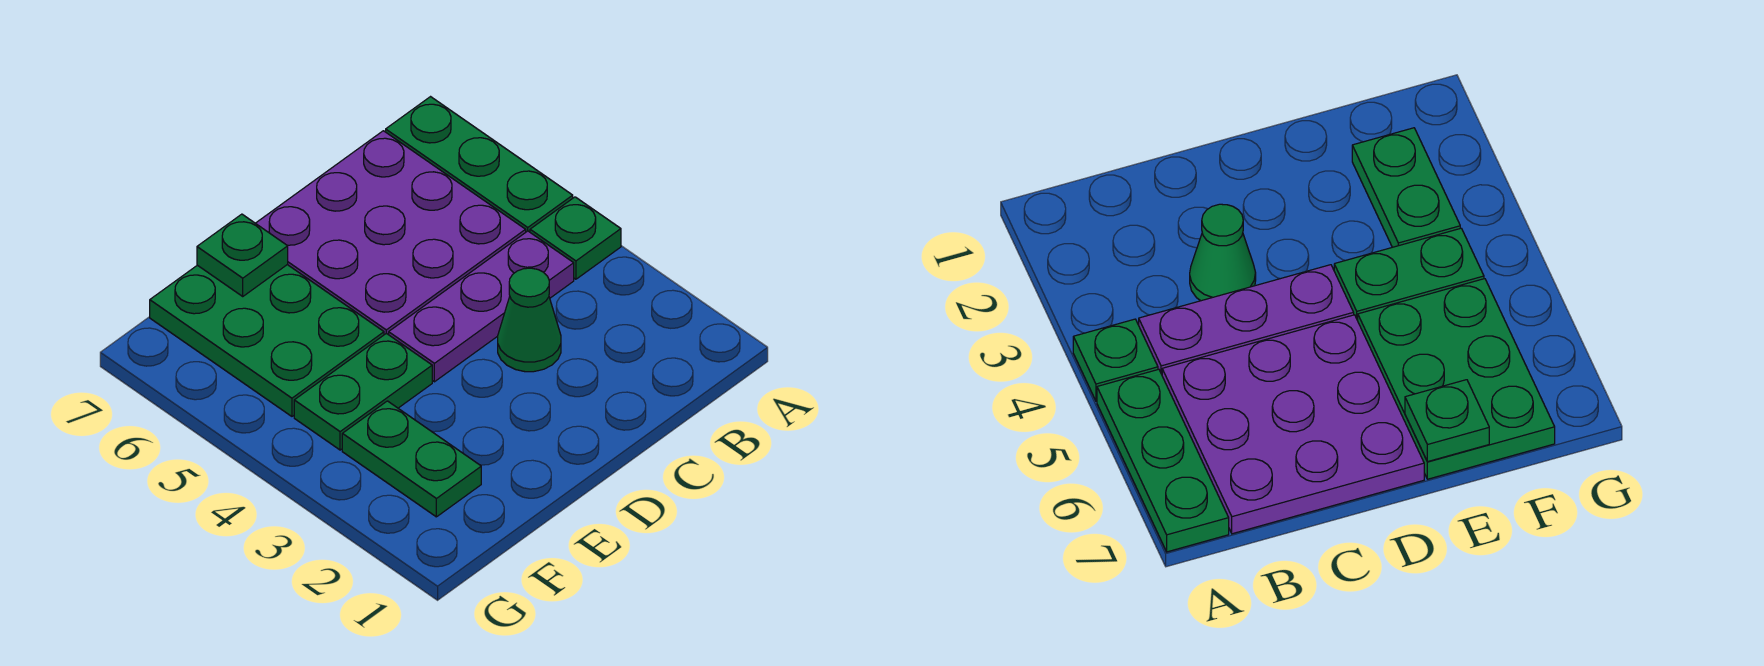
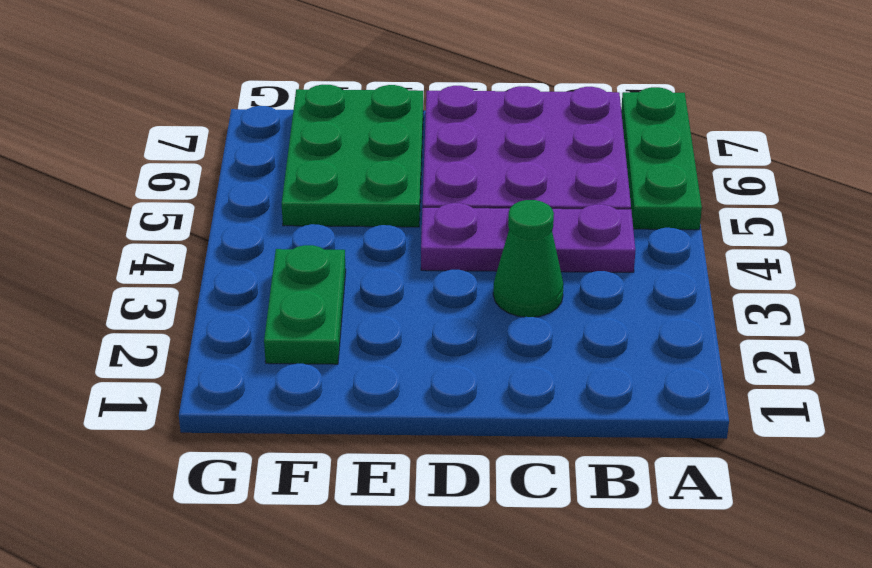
none -> green plate A4 level 1
none -> green plate E4:F4 level 1

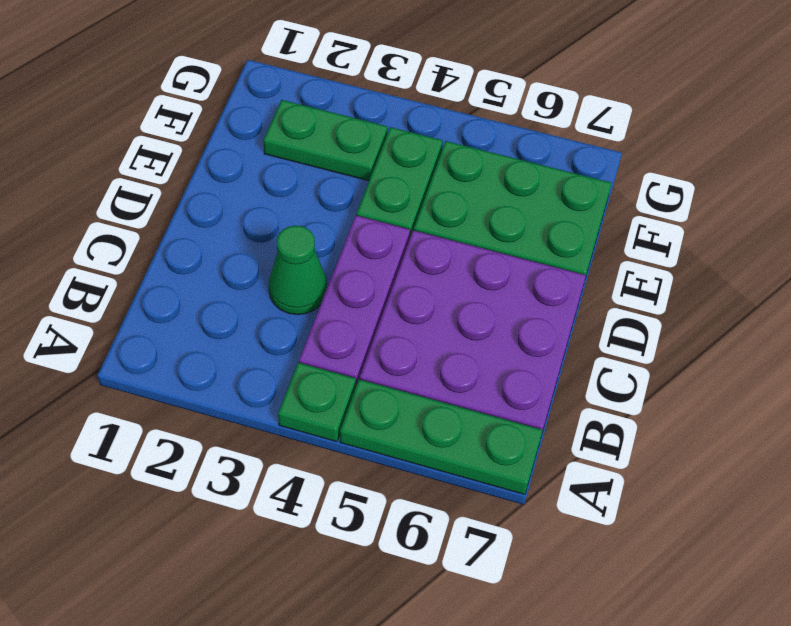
none -> green plate E7 level 2

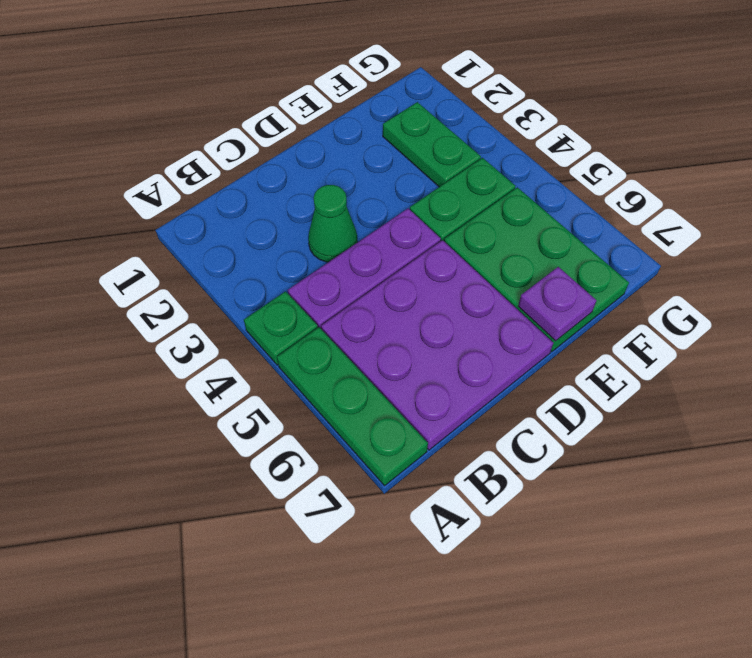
purple plate E7 level 2 -> green plate E7 level 2

